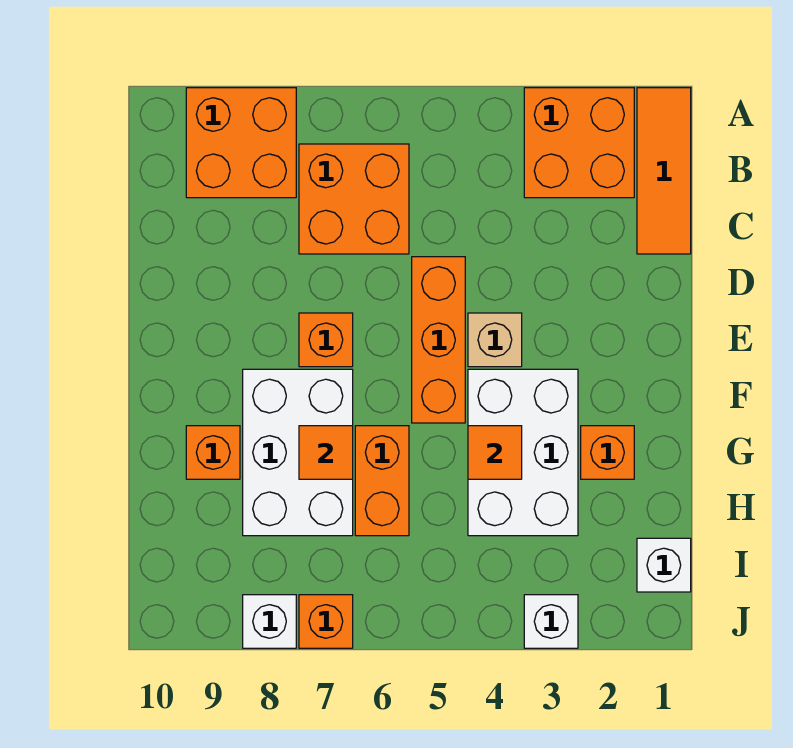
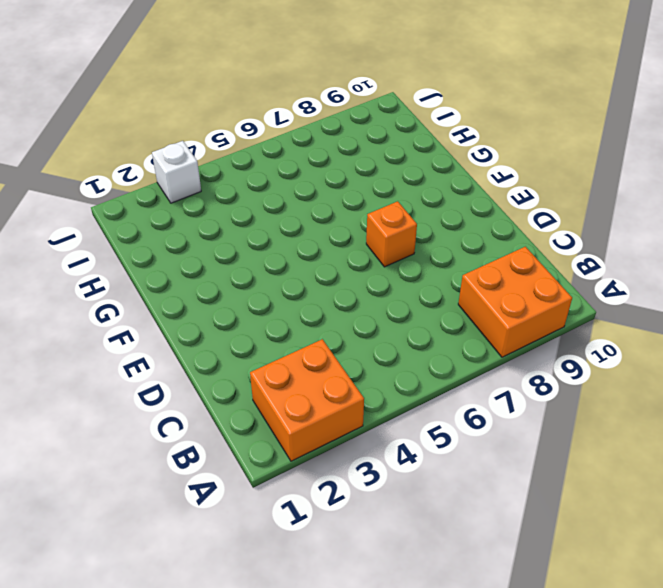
none -> orange tile A1:C1 level 1
none -> orange brick B6:C7 level 1
none -> orange brick D5:F5 level 1

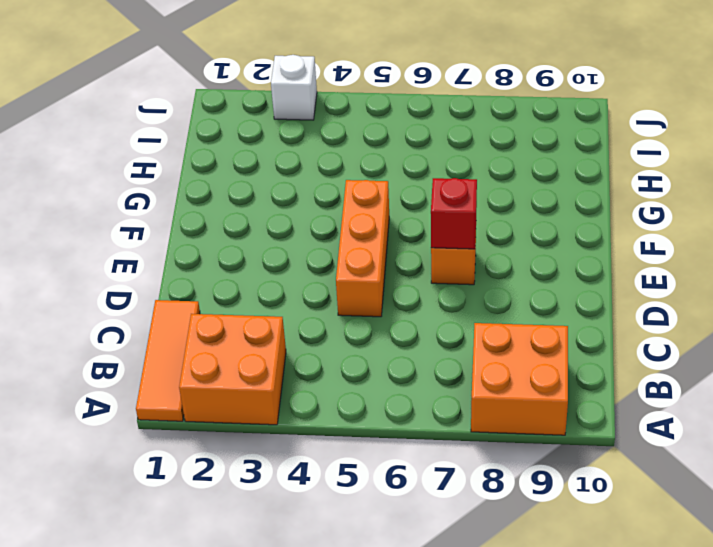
red brick E7 level 2 -> none
none -> orange brick B6:C7 level 1
none -> tan brick E4 level 1
none -> white brick F3:H4 level 1

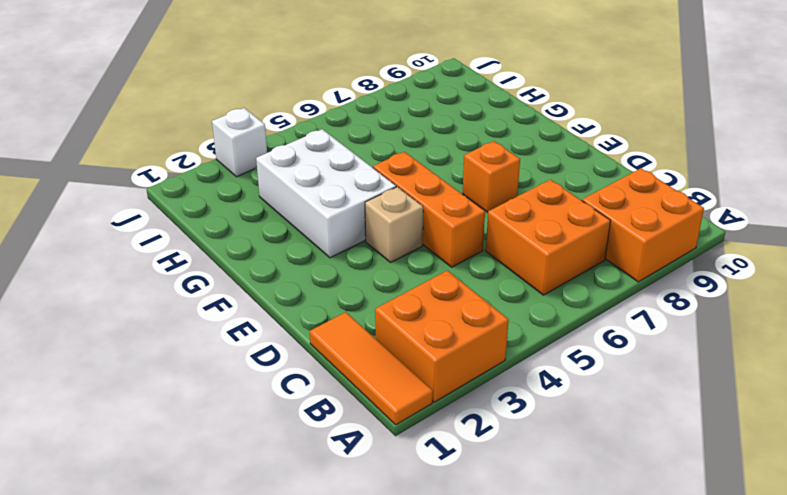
none -> white brick F7:H8 level 1
none -> orange brick G2 level 1
none -> orange brick G6:H6 level 1

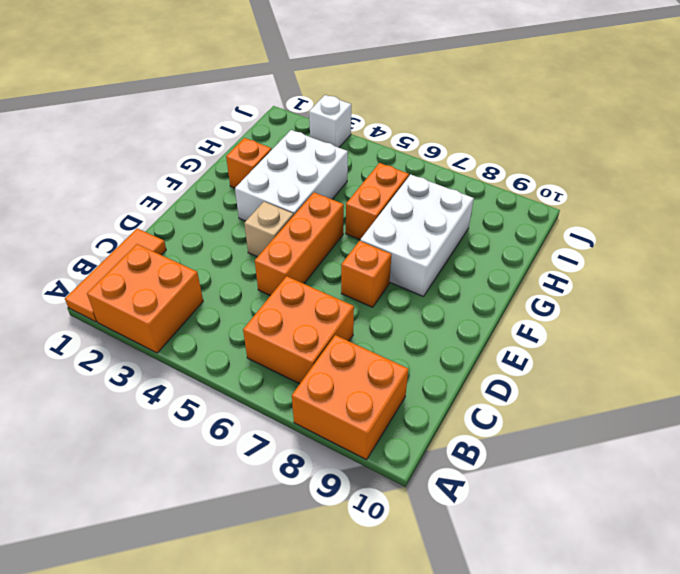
none -> orange brick G9 level 1
none -> white brick I1 level 1
none -> orange brick J7 level 1

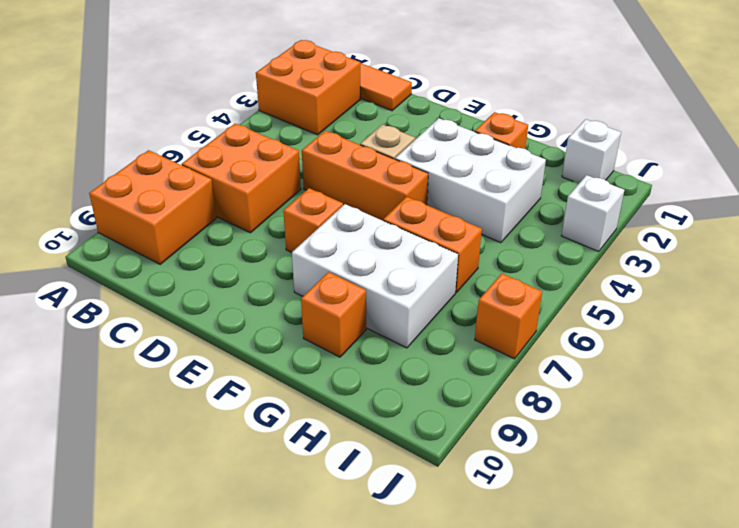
none -> white brick J8 level 1
none -> orange tile G4 level 2
none -> orange tile G7 level 2

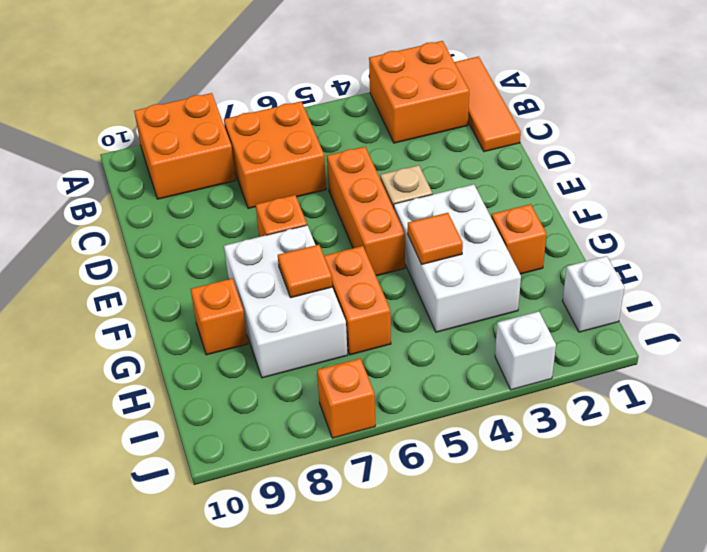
none -> white brick J8 level 1

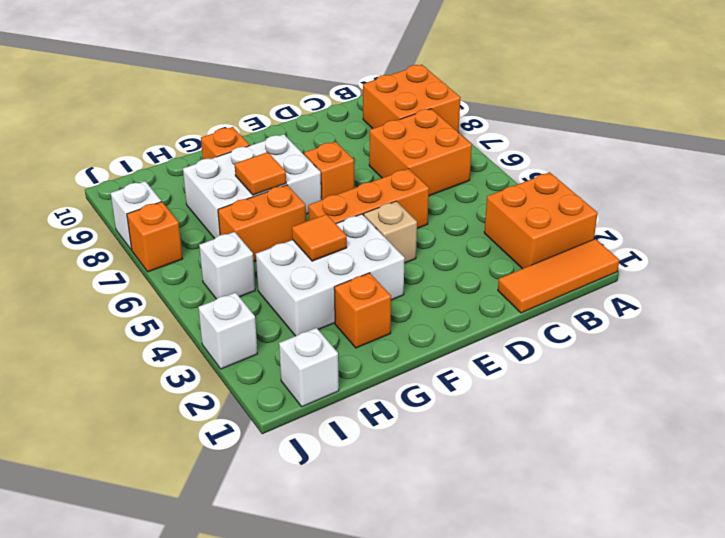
white brick I5 level 1 -> none

